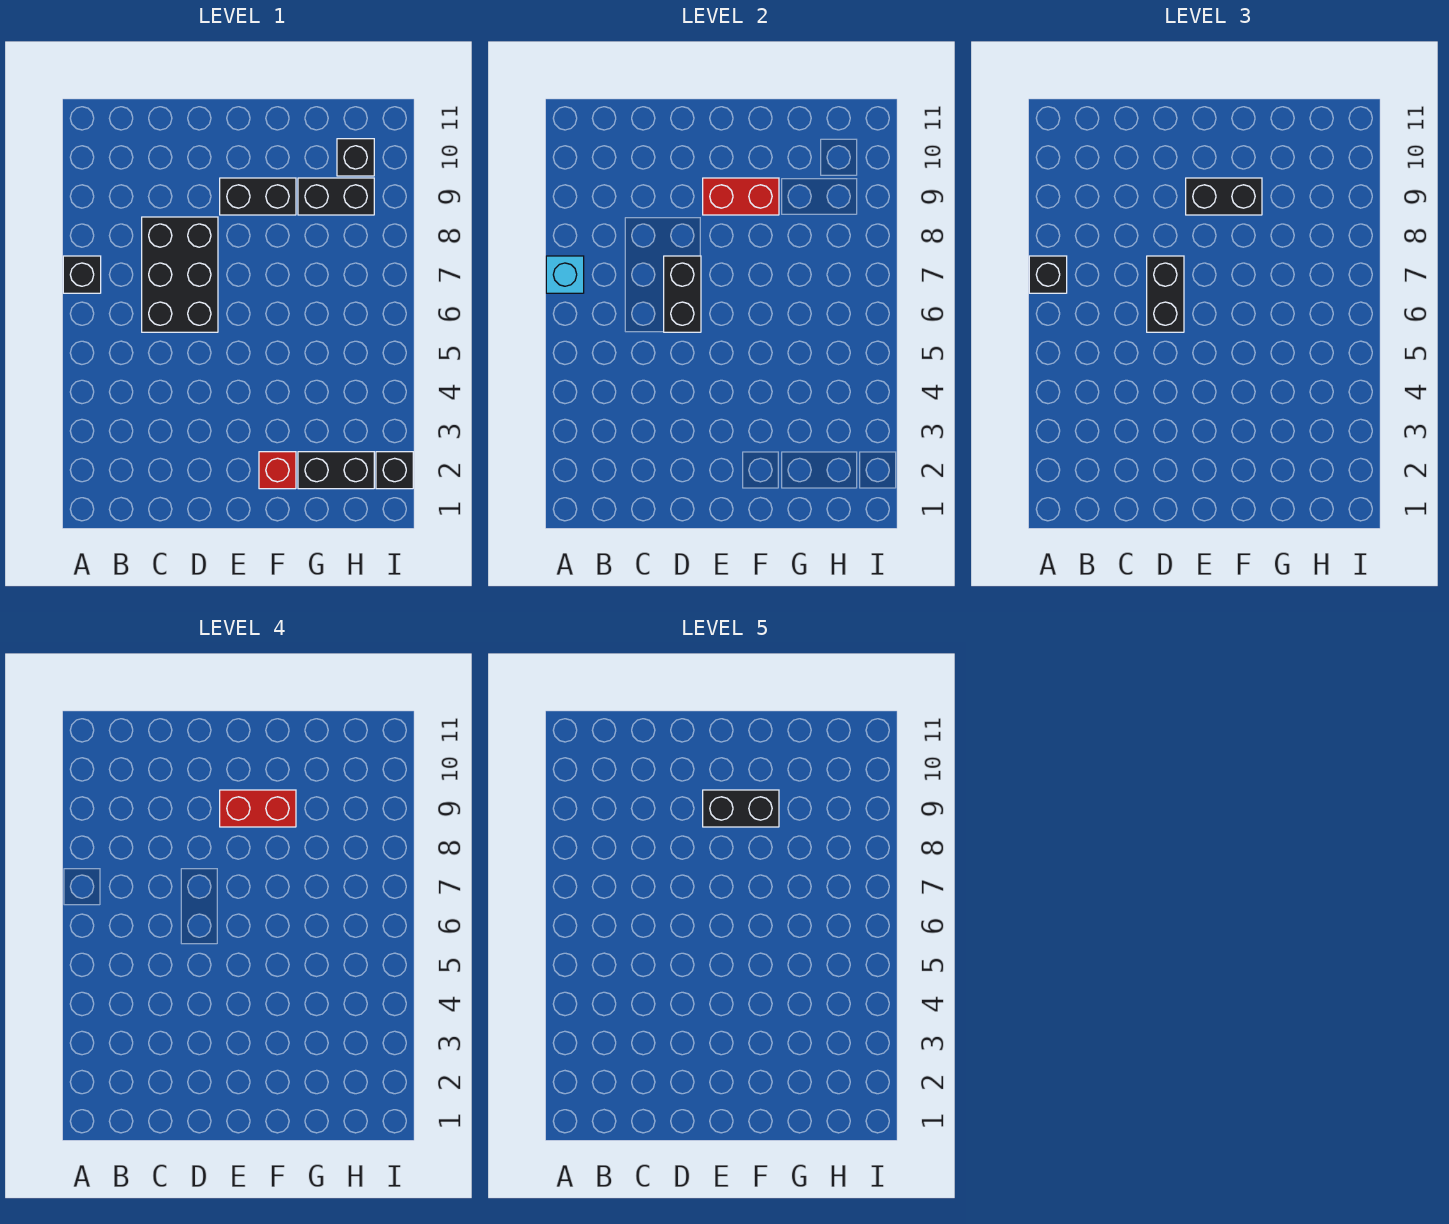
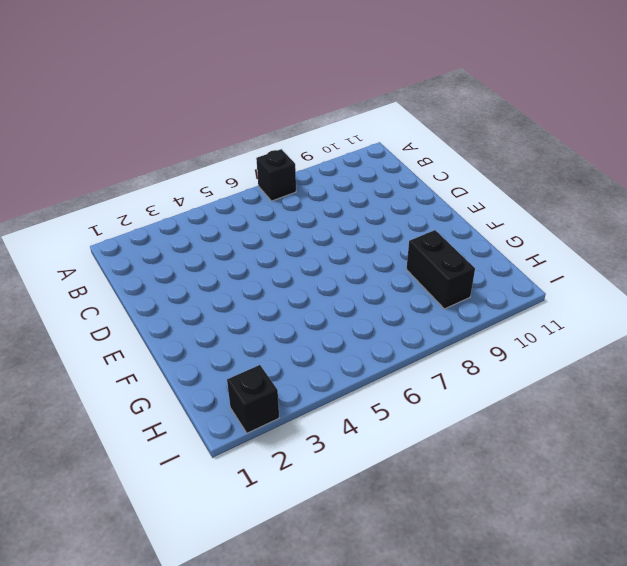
none -> black brick C6:D8 level 1
none -> black brick E9:F9 level 1
none -> red brick F2 level 1

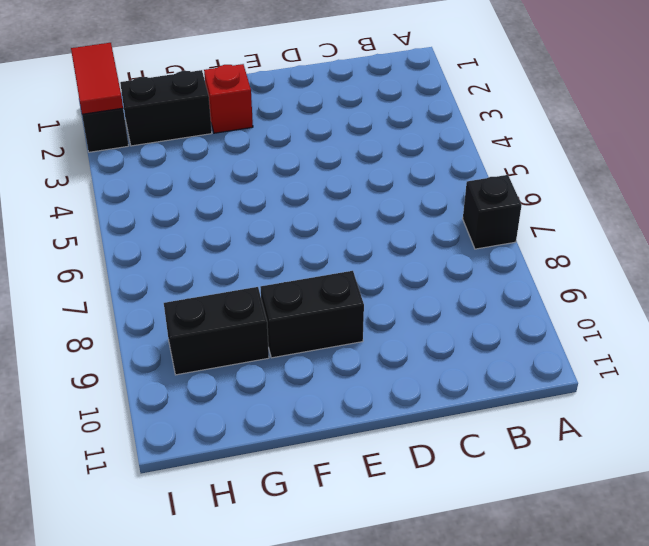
red tile I1:I2 level 2 -> none
none -> black brick C6:D8 level 1
none -> black brick H10 level 1
none -> cyan brick A7 level 2

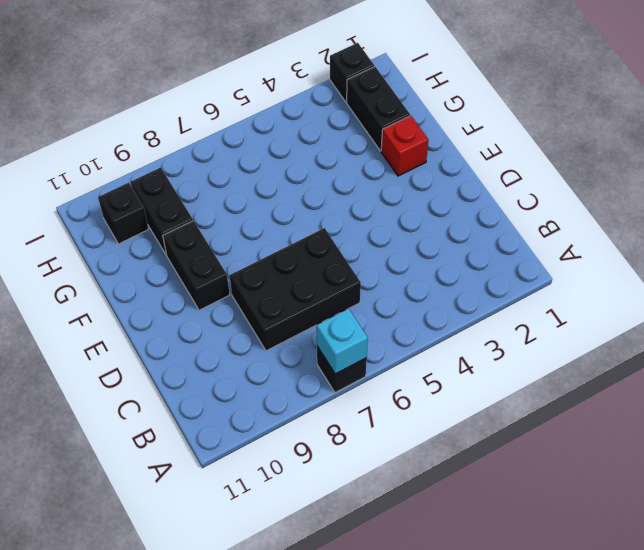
none -> black brick D6:D7 level 2
none -> red brick E9:F9 level 2
none -> black brick A7 level 3

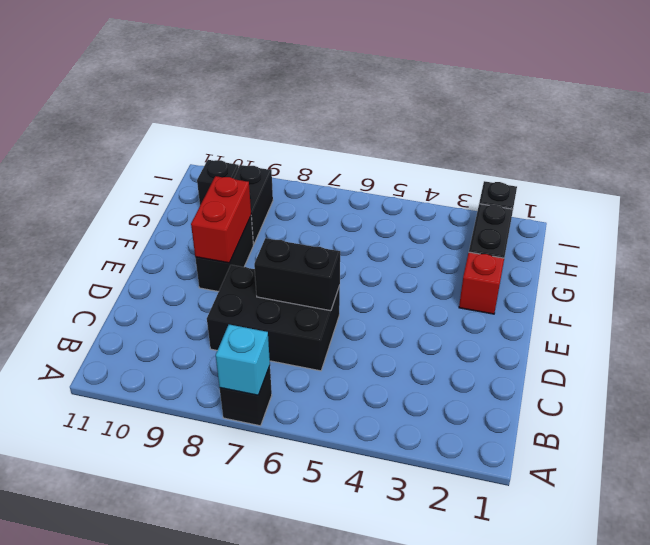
none -> black brick A7 level 3
none -> black brick D6:D7 level 3
none -> black brick E9:F9 level 3

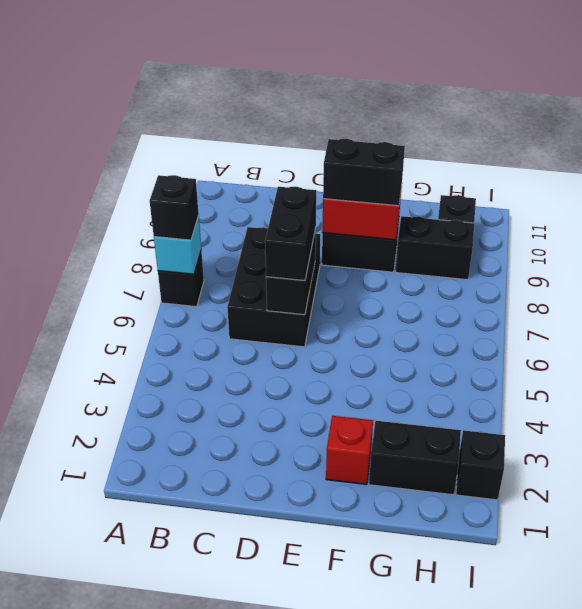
none -> red brick E9:F9 level 4
none -> black brick E9:F9 level 5

